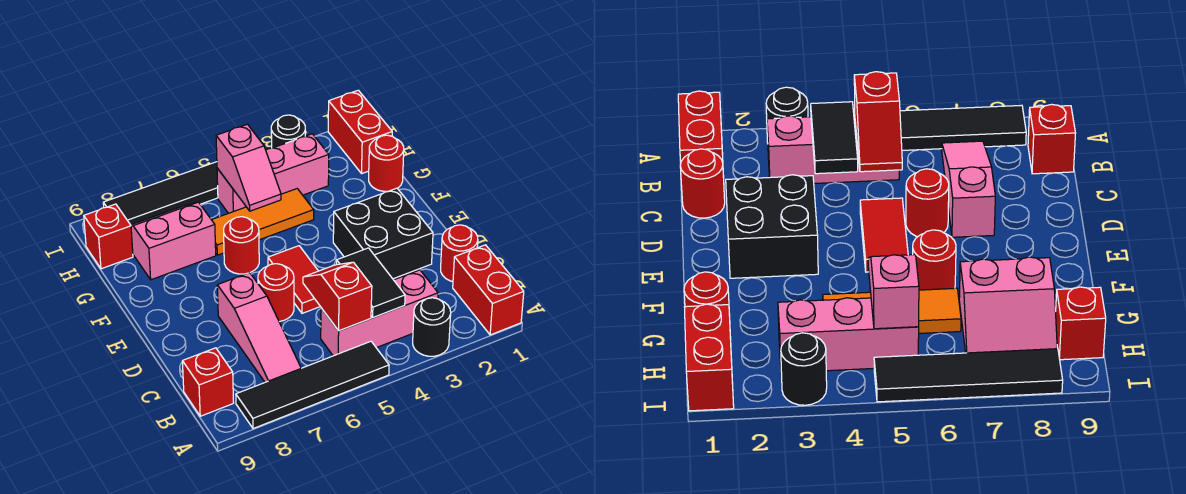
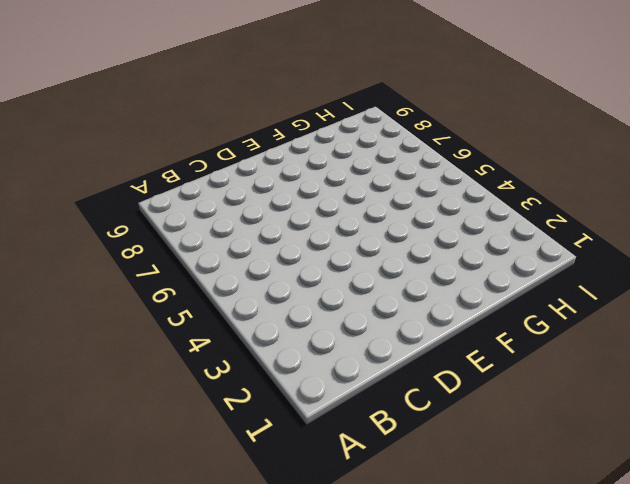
none -> red brick A1:B1 level 1
none -> black round brick A3 level 1
none -> black tile A5:A8 level 1

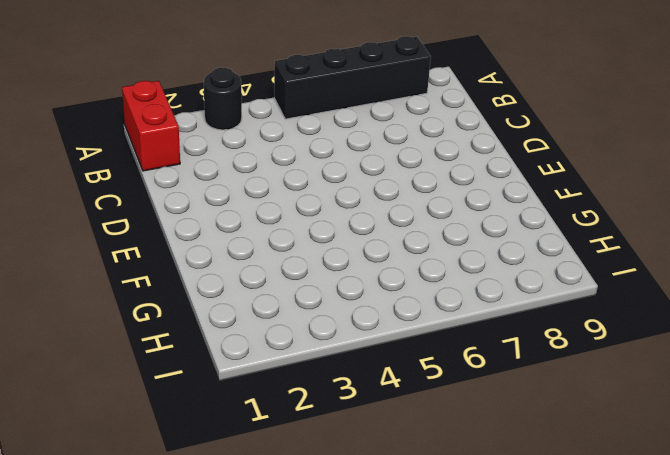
black brick A5:A8 level 1 -> black tile A5:A8 level 1
none -> pink brick B3:B5 level 1
none -> pink slope B7:D7 level 1 top D
none -> red brick B9 level 1

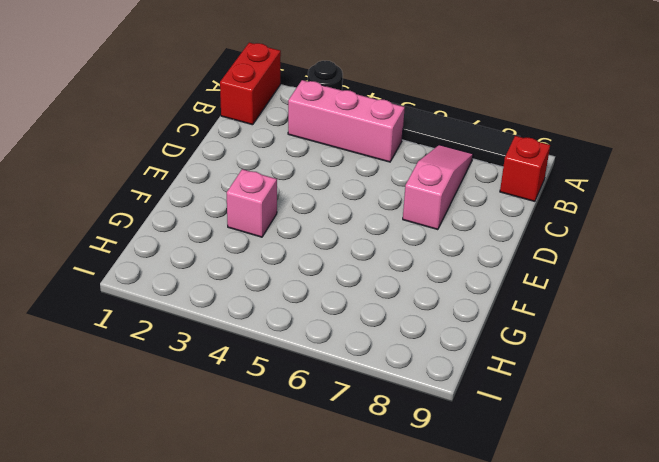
pink brick F3 level 1 -> none
none -> red round brick C1 level 1
none -> black brick D2:E3 level 1
none -> red tile D5:E5 level 1

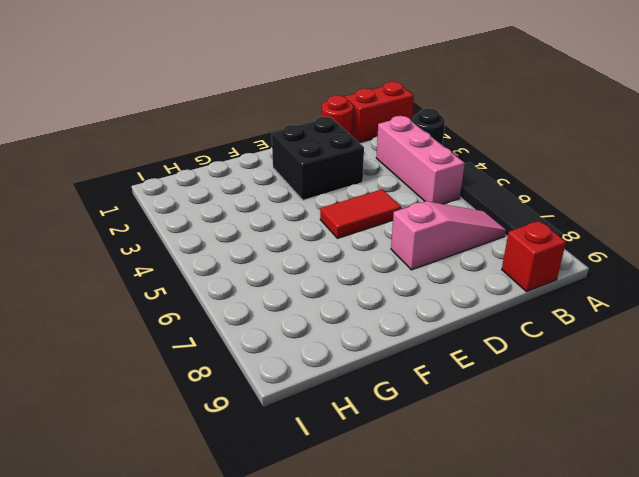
none -> red round brick D6 level 1
none -> red round brick F6 level 1
none -> red round brick G1 level 1

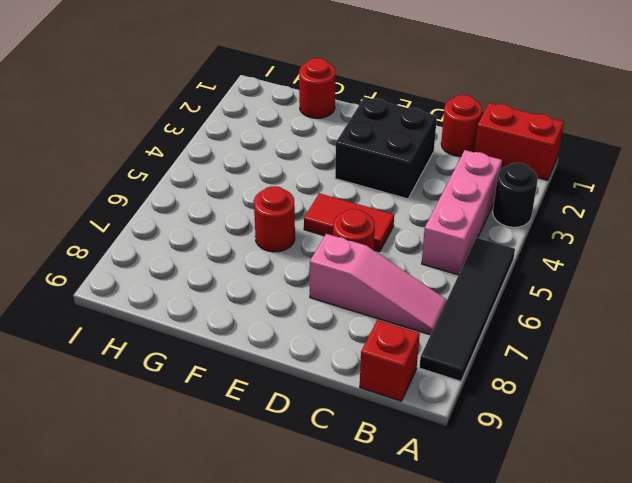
none -> orange tile G4:G6 level 1
none -> pink slope G7:H8 level 1 top G
none -> red brick H1:I1 level 1

